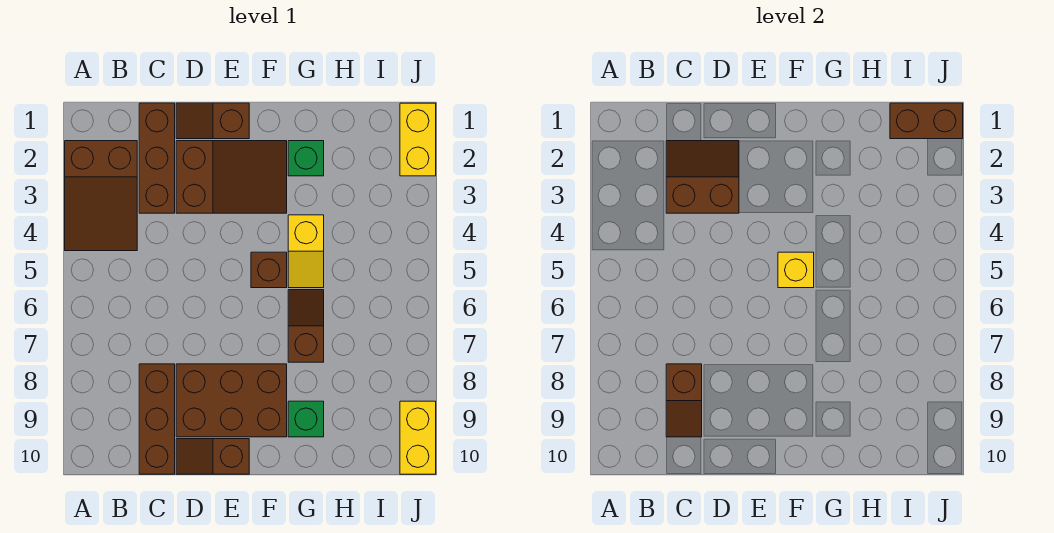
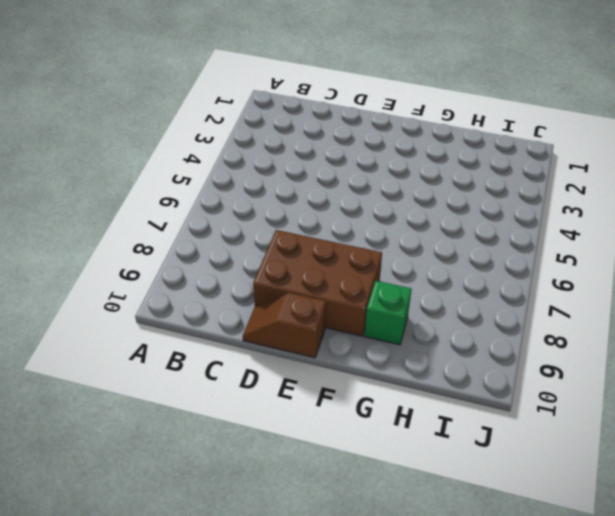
none -> brown slope A2:B4 level 1 top 2
none -> brown brick C1:C3 level 1
none -> brown brick C8:C10 level 1

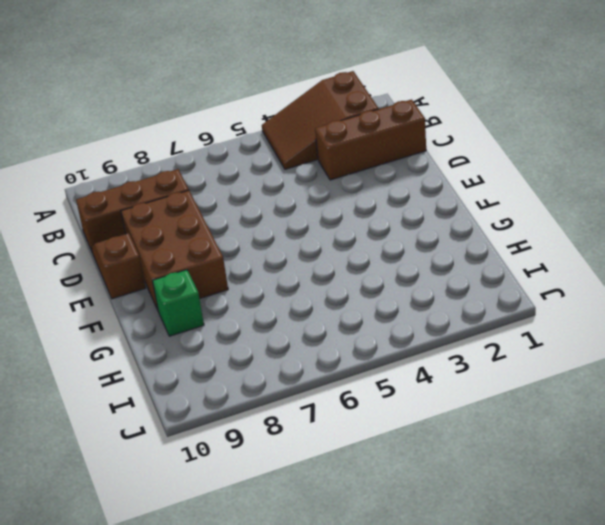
none -> brown slope D1:E1 level 1 top E
none -> brown slope D2:F3 level 1 top D
none -> brown brick F5 level 1

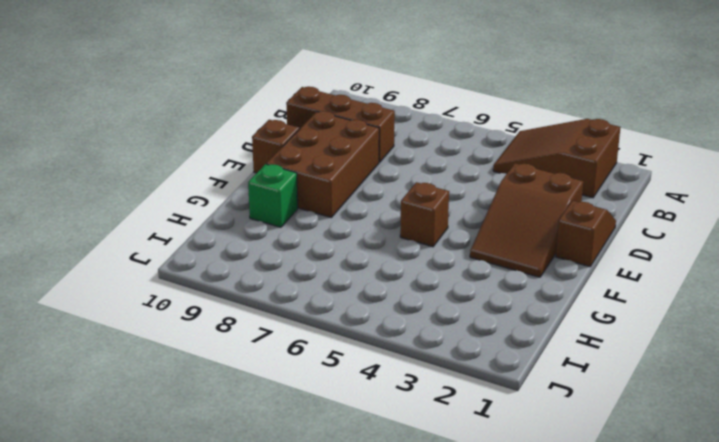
none -> brown brick C1:C3 level 1
none -> green brick G2 level 1
none -> yellow slope G4:G5 level 1 top 4

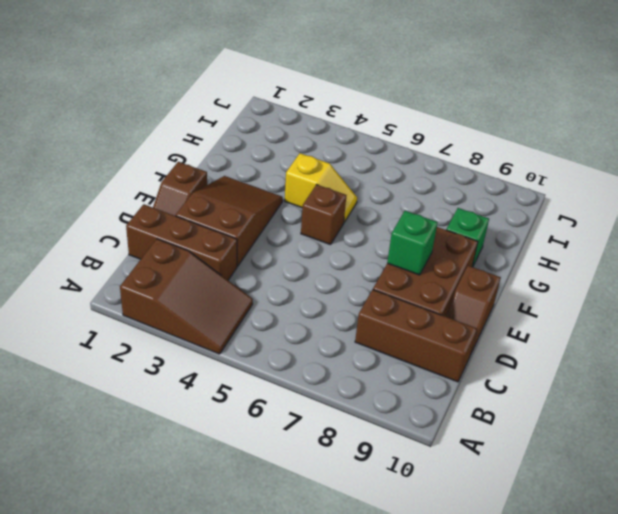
green brick E8 level 2 -> green brick G2 level 1
none -> brown slope G6:G7 level 1 top 7
none -> yellow brick J1:J2 level 1
none -> yellow brick J9:J10 level 1

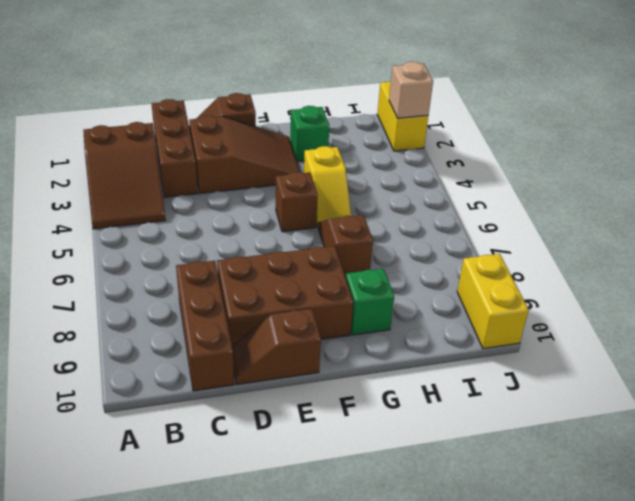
tan brick J2 level 2 -> none
none -> brown slope C2:D3 level 2 top 3
none -> brown slope C8:C9 level 2 top 8
none -> yellow brick F5 level 2

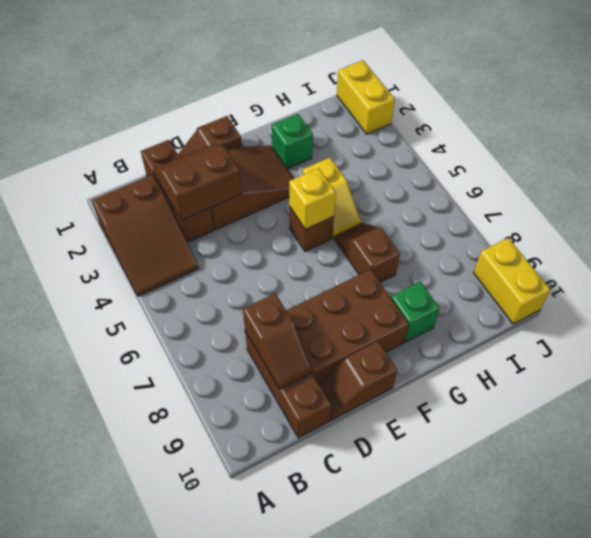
none -> brown brick I1:J1 level 2

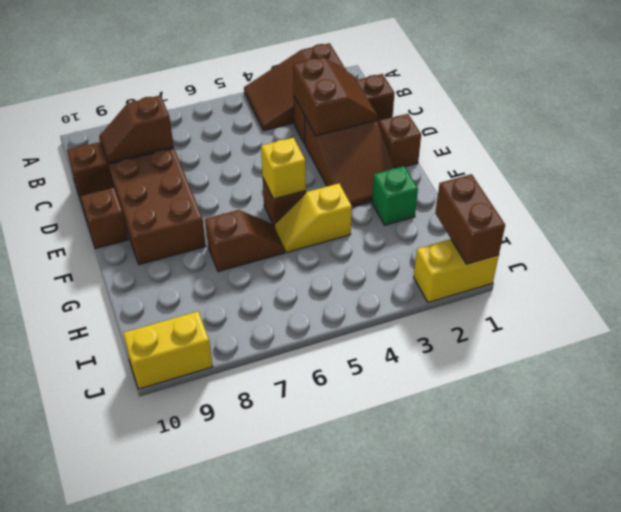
none -> green brick G9 level 1

